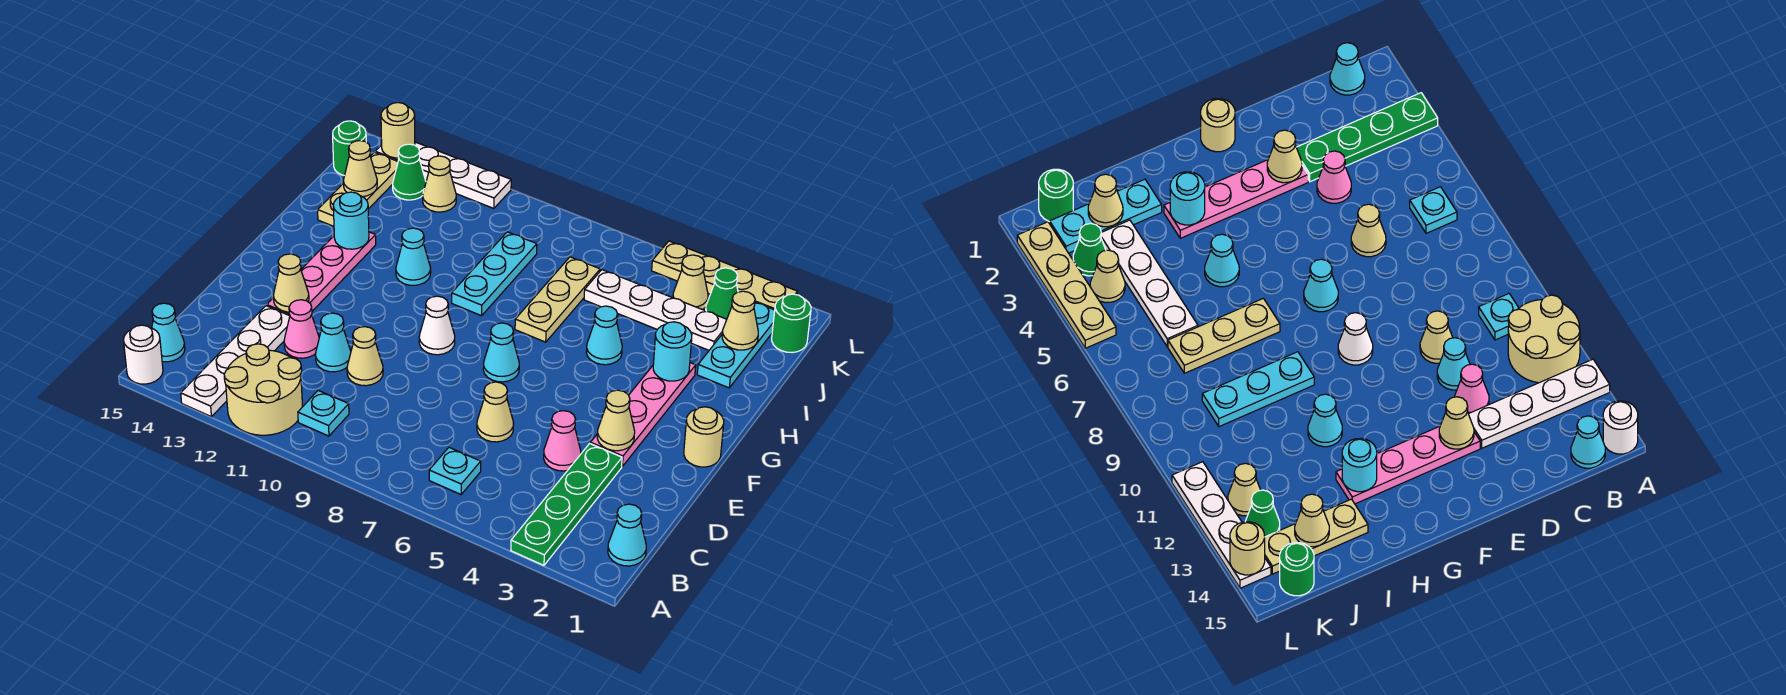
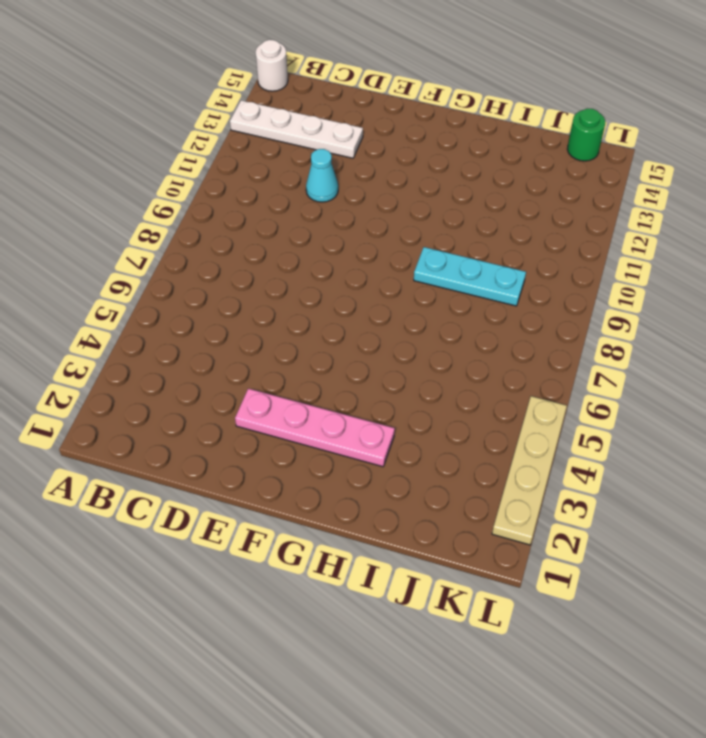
none -> green plate A3:D3 level 1
none -> tan round brick A11:B12 level 1
none -> cyan cone B1 level 1
none -> cyan plate B6 level 1

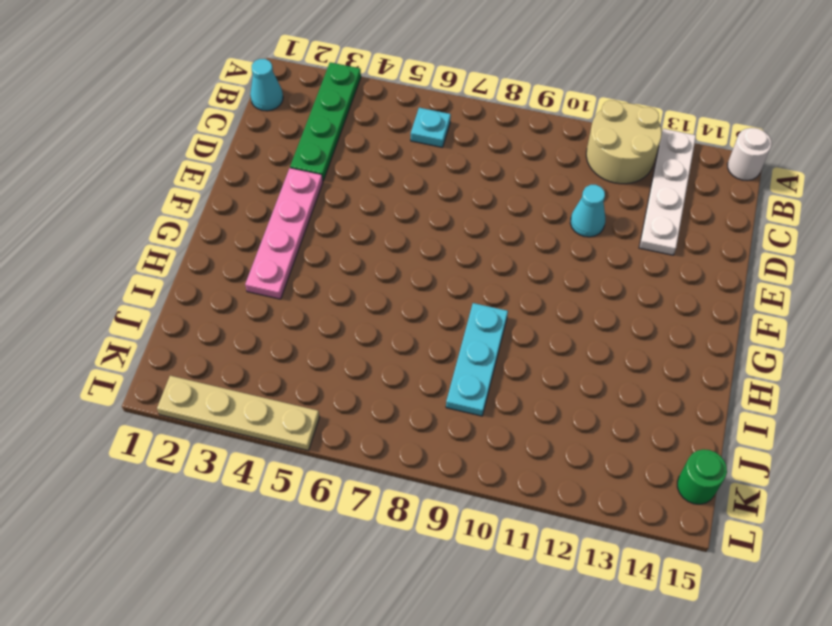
none -> cyan plate B10 level 1
none -> cyan cone B15 level 1
none -> pink cone D4 level 1
none -> tan cone D6 level 1

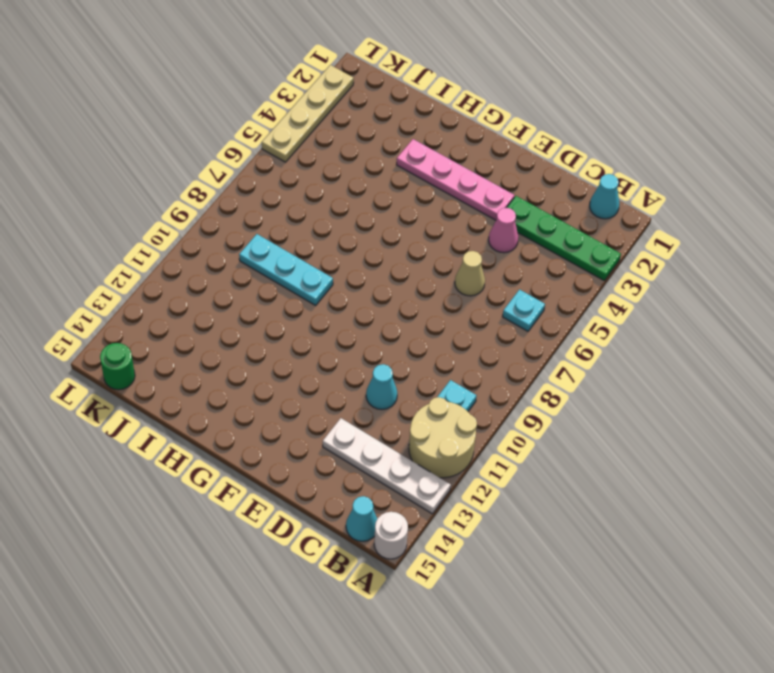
none -> tan cone D10 level 1
none -> pink cone D12 level 1
none -> pink plate E13:H13 level 1
none -> tan round brick F1 level 1

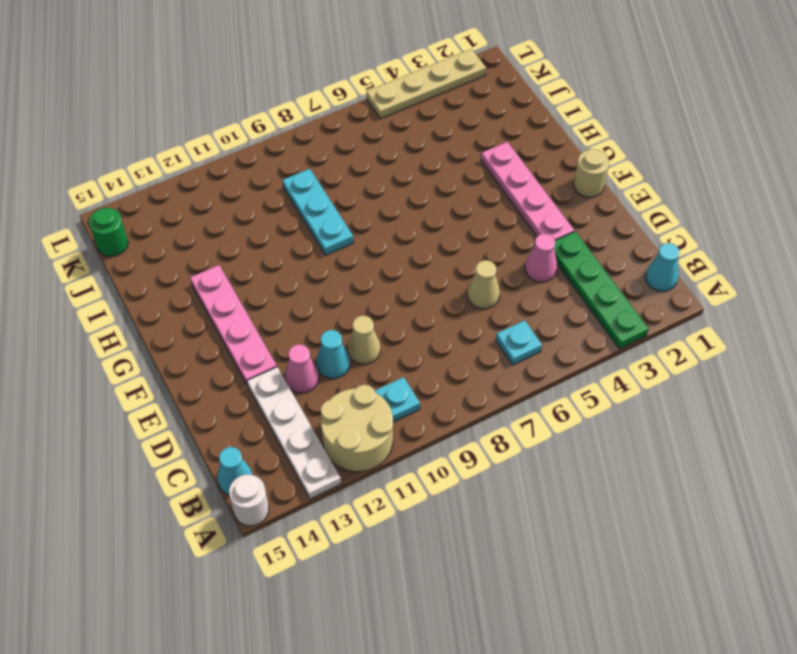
none -> cyan cone F7 level 1
none -> white cone F9 level 1
none -> cyan cone H5 level 1
none -> tan plate H7:J7 level 1

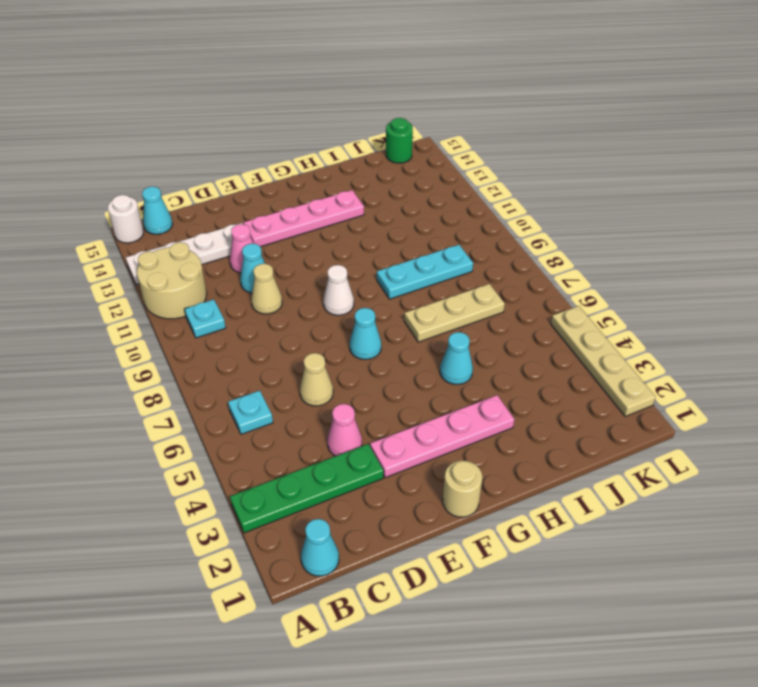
none -> cyan cone H11 level 1
none -> cyan plate I2:K2 level 1
none -> tan plate I14:K14 level 1
none -> white plate J3:J6 level 1

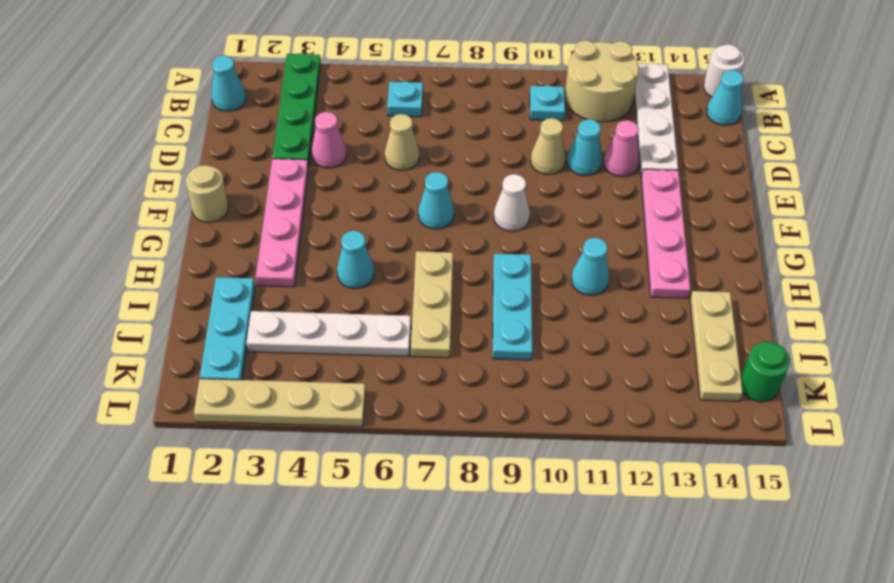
none -> green round brick K1 level 1
none -> green cone K3 level 1
none -> tan cone K4 level 1
none -> tan cone K12 level 1

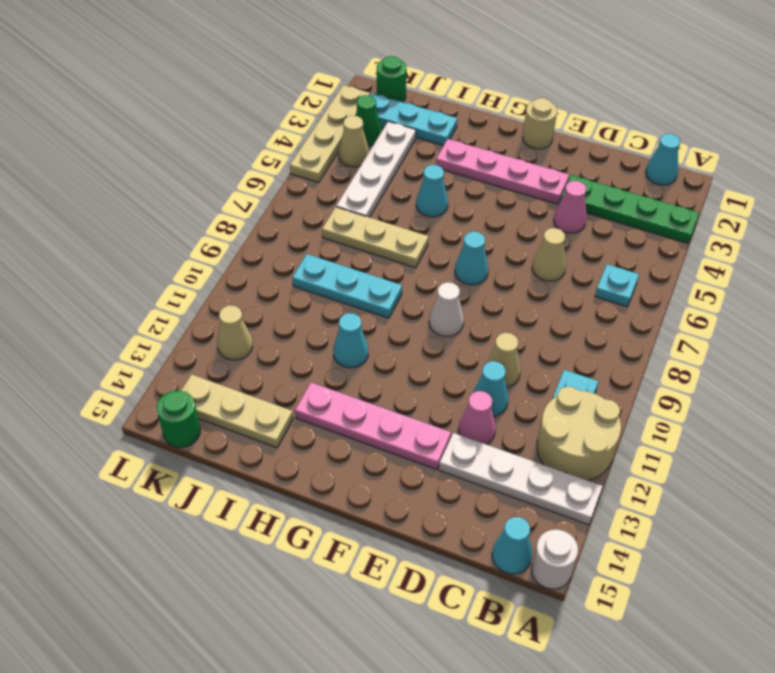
none -> green cone K13 level 1
none -> white plate L11:L14 level 1
none -> tan cone E3 level 2
none -> tan cone E13 level 2

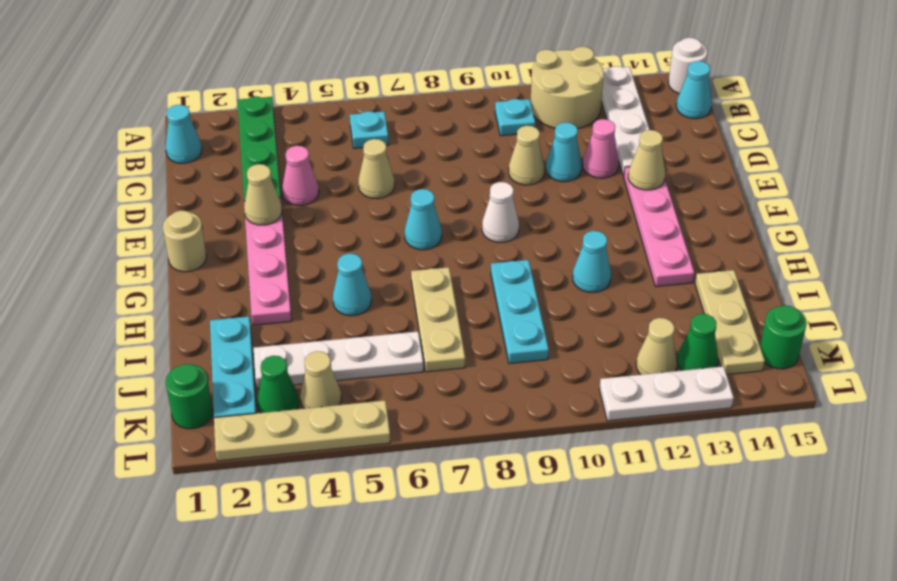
white plate L11:L13 level 1 -> white plate L11:L14 level 1
none -> cyan round brick H3 level 2
none -> cyan round brick H13 level 2
none -> tan cone J2 level 2
none -> tan cone J14 level 2

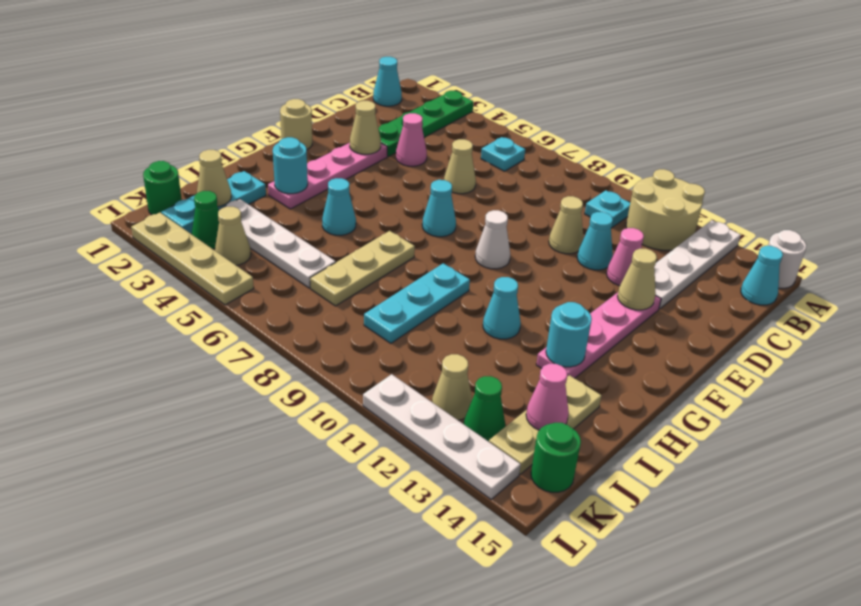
pink cone J14 level 2 -> tan cone J14 level 2
none -> tan round brick L14 level 2

